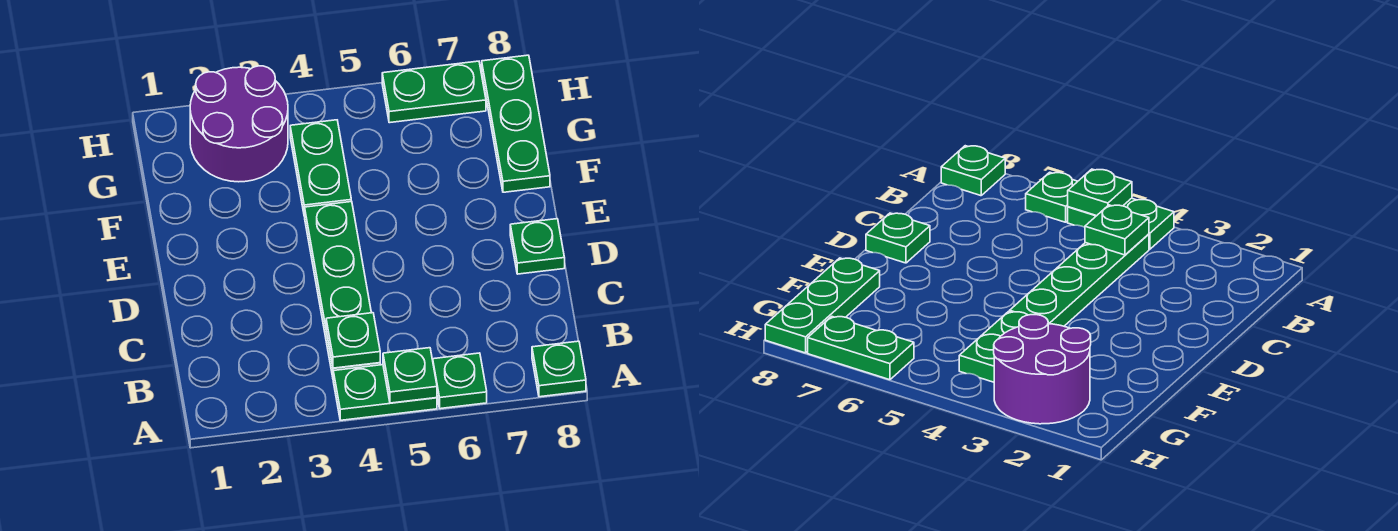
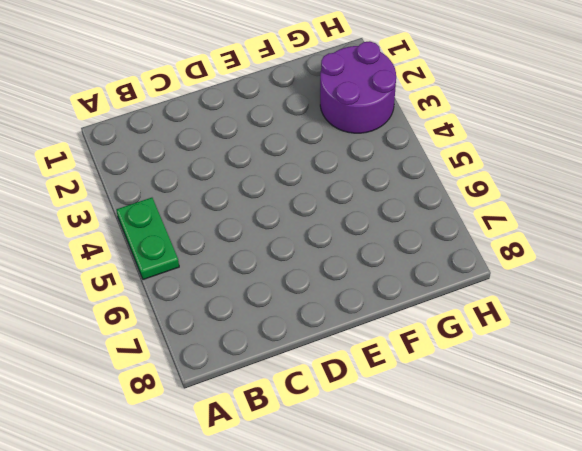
none -> green plate A6 level 1
none -> green plate A8 level 1

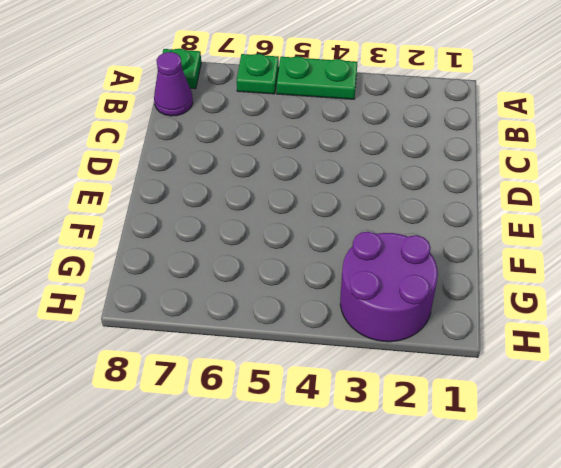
purple cone B8 level 1 -> none
none -> green plate B4:E4 level 1
none -> green plate D8 level 1

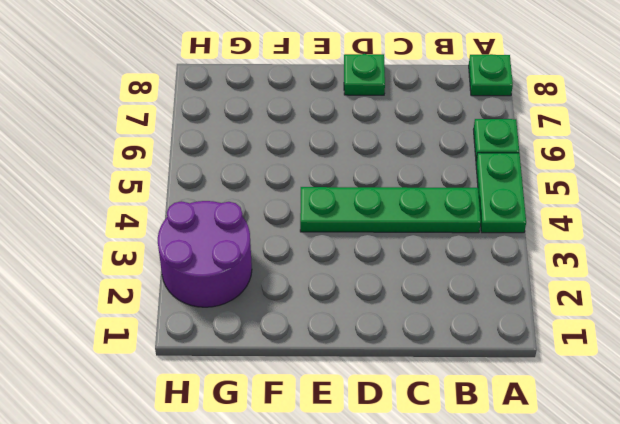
none -> green plate F4:G4 level 1
none -> green plate F8:H8 level 1

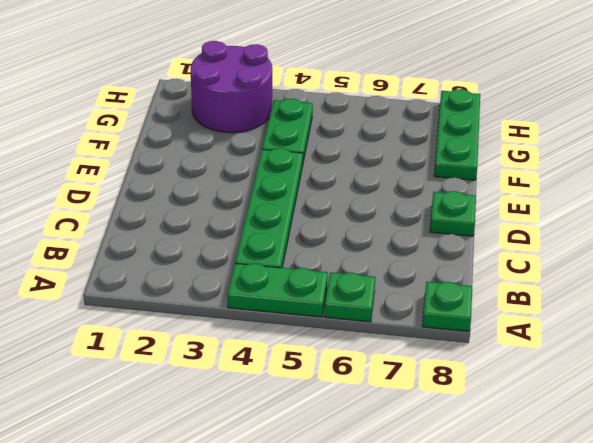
none -> green plate H6:H7 level 1
none -> green plate A5 level 2

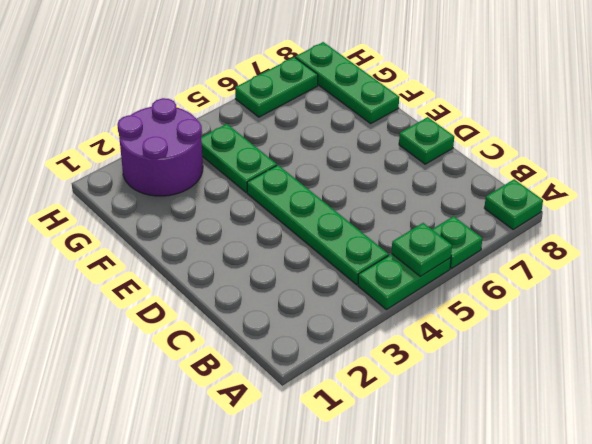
none -> green plate B4 level 2

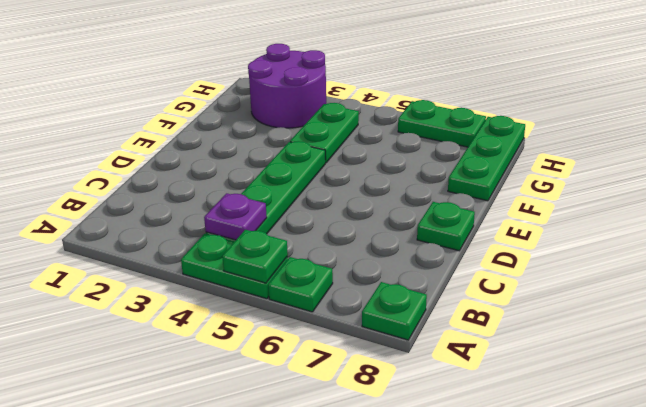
purple plate B4 level 2 -> green plate B4 level 2

